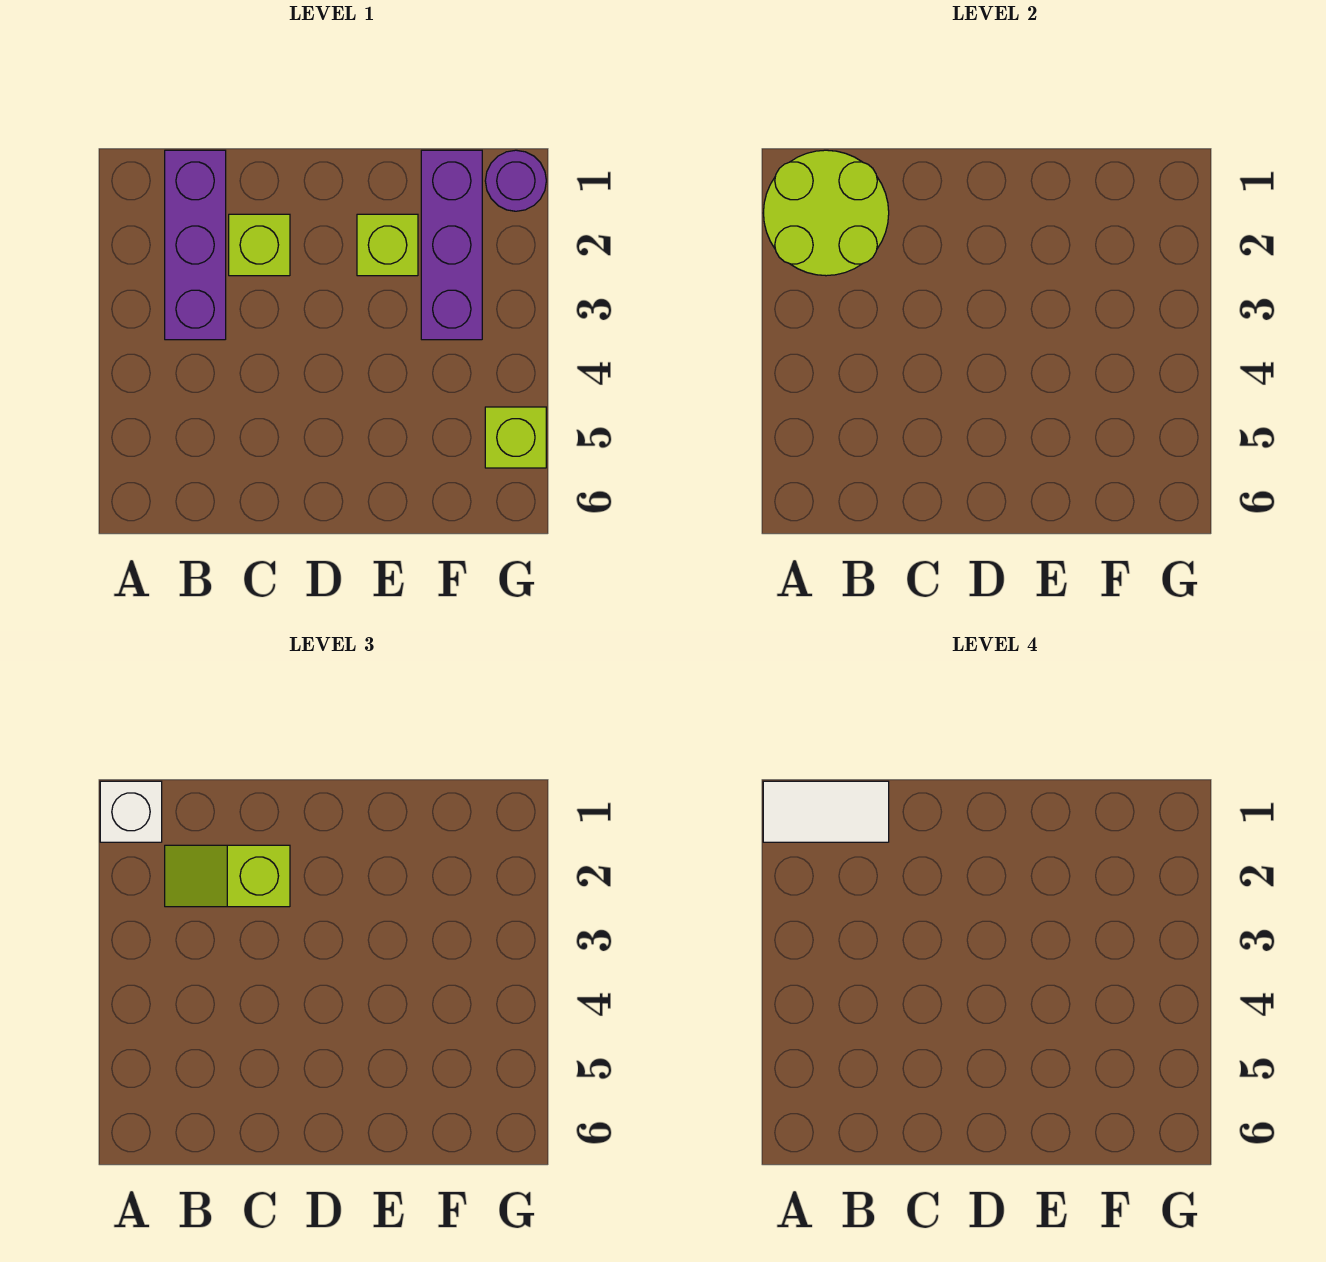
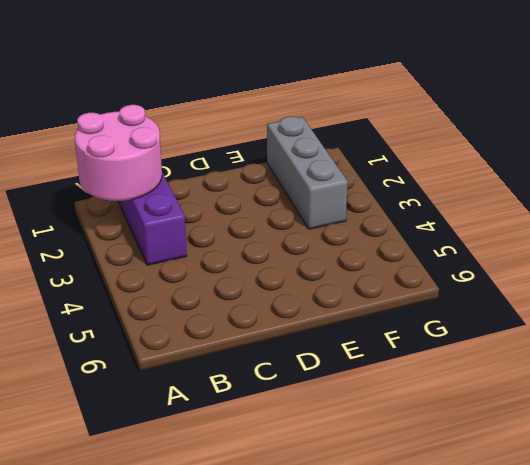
pink round brick A1:B2 level 2 -> lime round brick A1:B2 level 2
grey brick F1:F3 level 1 -> purple brick F1:F3 level 1
none -> lime brick C2 level 1
none -> lime brick E2 level 1

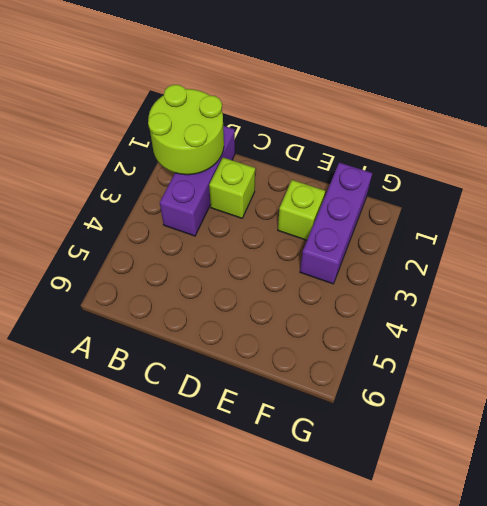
none -> purple round brick G1 level 1
none -> lime brick G5 level 1

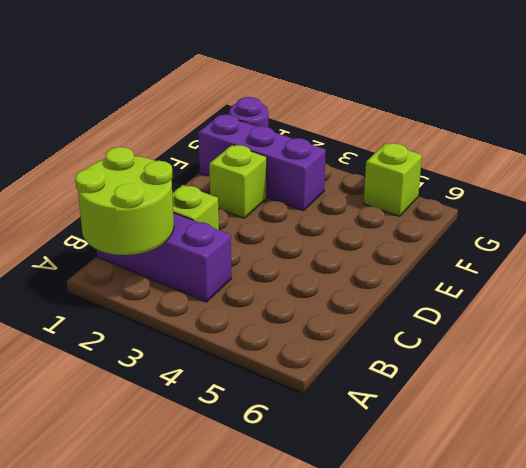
none -> white brick A1 level 3
none -> lime slope B2:C2 level 3 top C

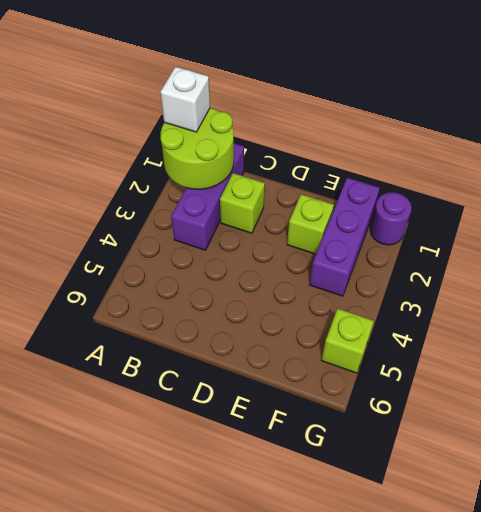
none -> lime slope B2:C2 level 3 top C
none -> white tile A1:B1 level 4

